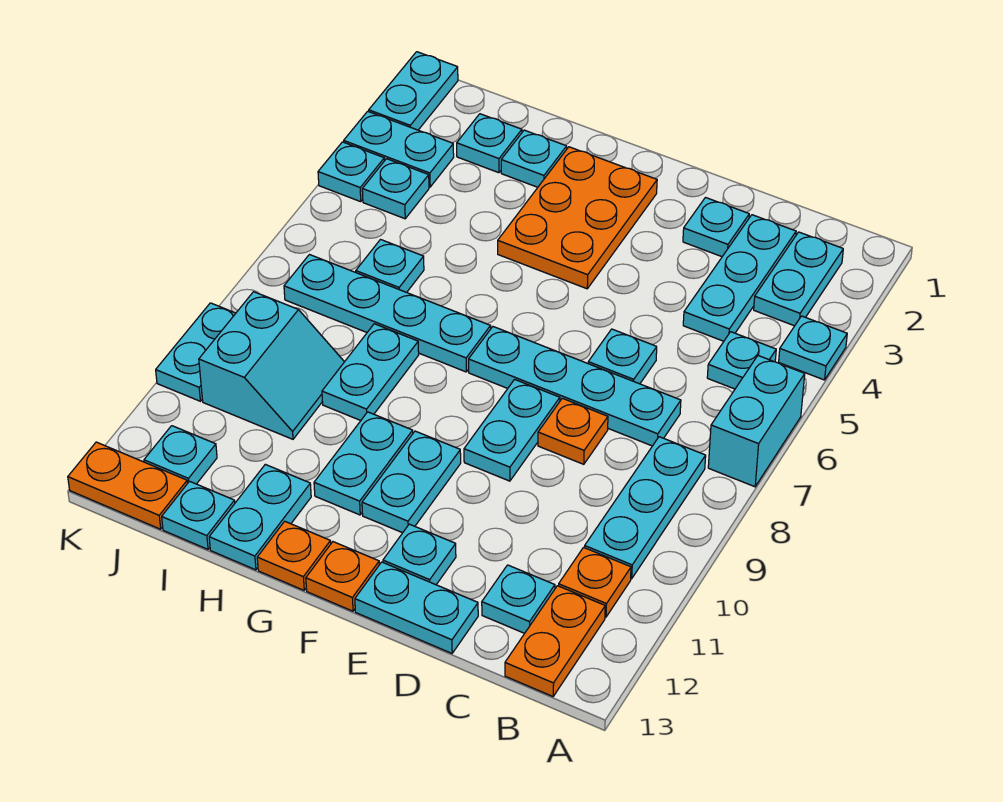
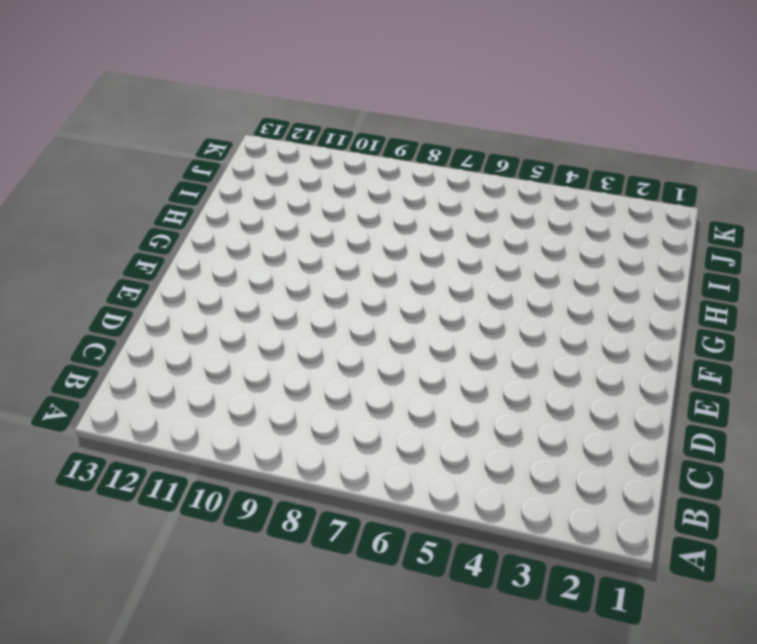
none -> cyan plate A4 level 1
none -> cyan brick A6:A7 level 1
none -> cyan plate B2:B3 level 1
none -> cyan plate B5 level 1

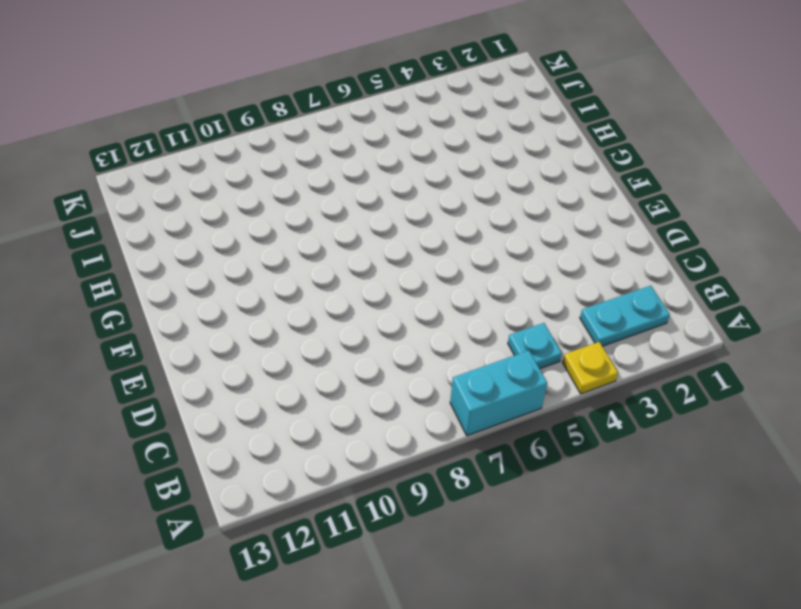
yellow plate A4 level 1 -> cyan plate A4 level 1
none -> cyan plate B8:B10 level 1
none -> orange plate B11 level 1
none -> orange plate B12:B13 level 1
none -> cyan plate C2:C4 level 1

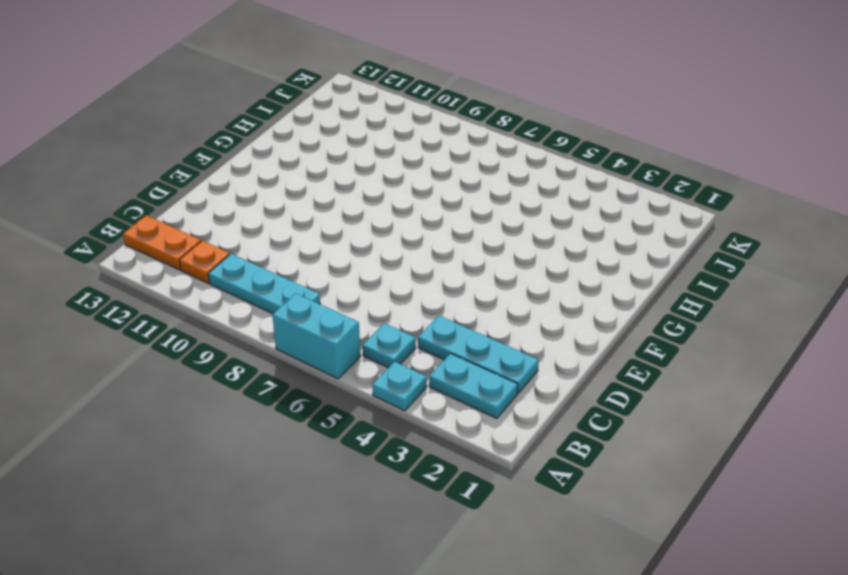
none -> cyan plate C7:F7 level 1
none -> cyan plate C12 level 1
none -> cyan plate D2 level 1
none -> cyan plate D6 level 1

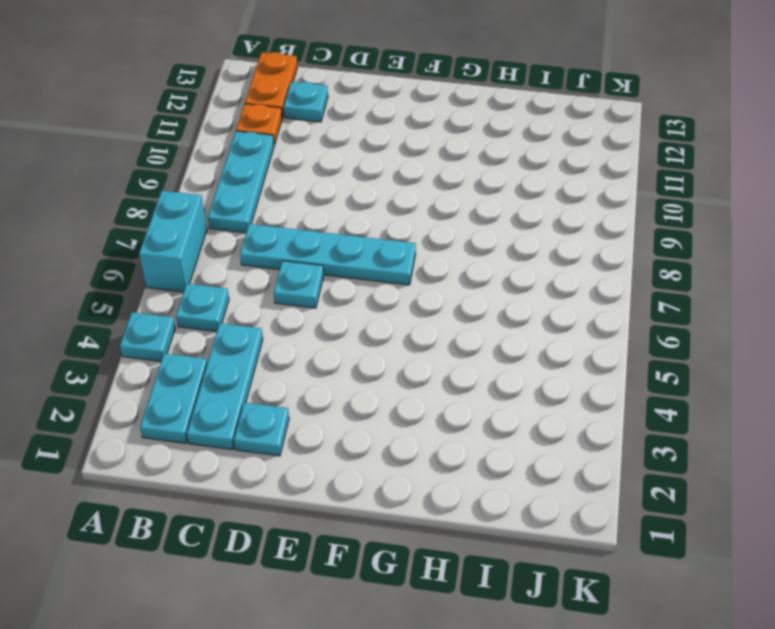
none -> orange plate D8 level 1
none -> cyan plate D13:E13 level 1
none -> cyan plate E8:E9 level 1
none -> cyan plate E12 level 1

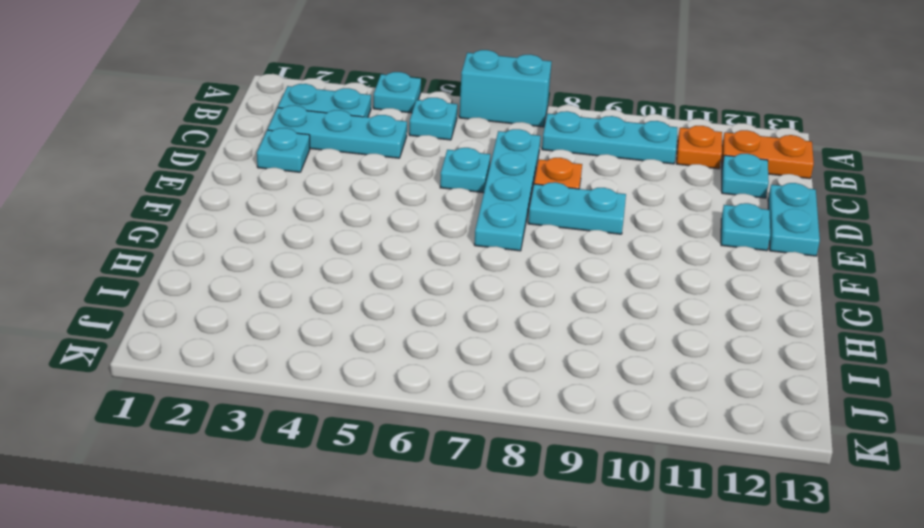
none -> orange plate F2:G4 level 1
none -> cyan plate F10:F11 level 1
none -> orange plate F13 level 1
none -> cyan plate G7:J7 level 1

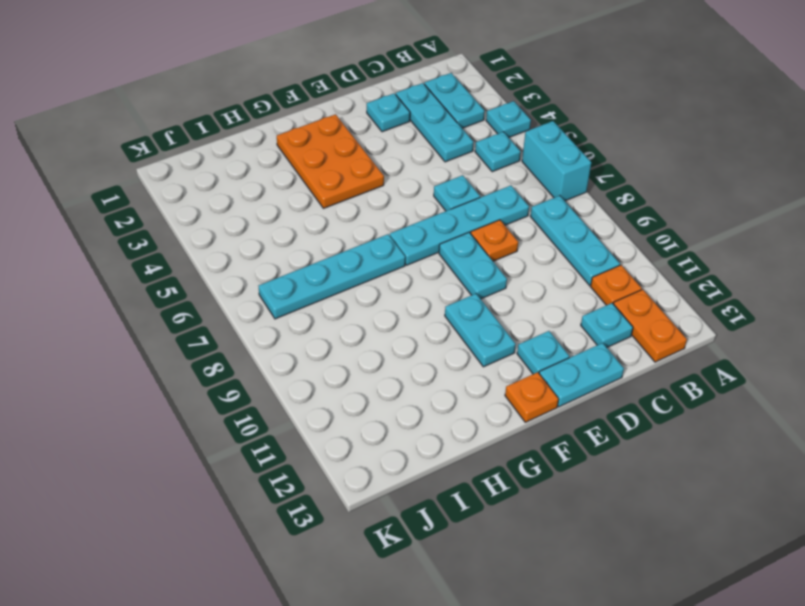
none -> cyan plate G10:G11 level 1
none -> orange plate G13 level 1
none -> cyan plate H2 level 1
none -> cyan plate H8:H9 level 1

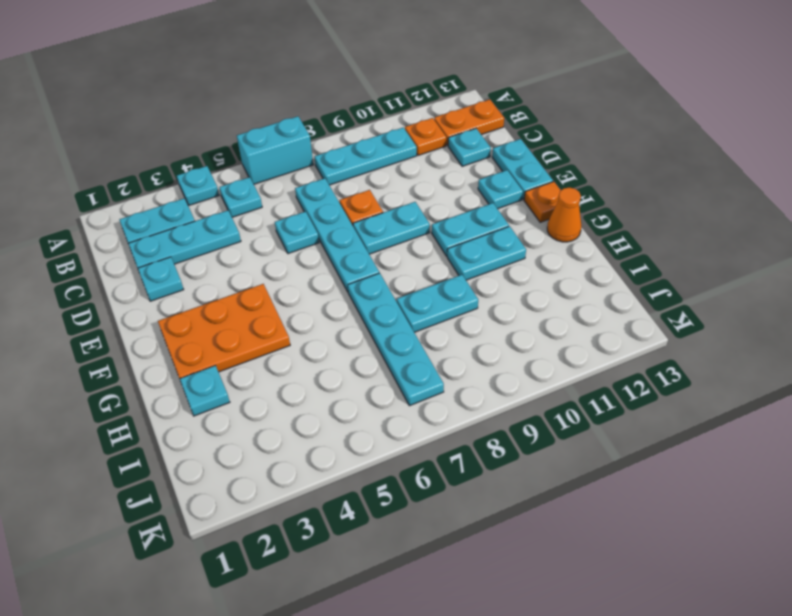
orange cone G13 level 1 -> orange plate G13 level 1
none -> cyan plate H12:H13 level 1
none -> cyan plate I2 level 1
none -> cyan plate I6 level 1
none -> cyan slope I9:J10 level 1 top J

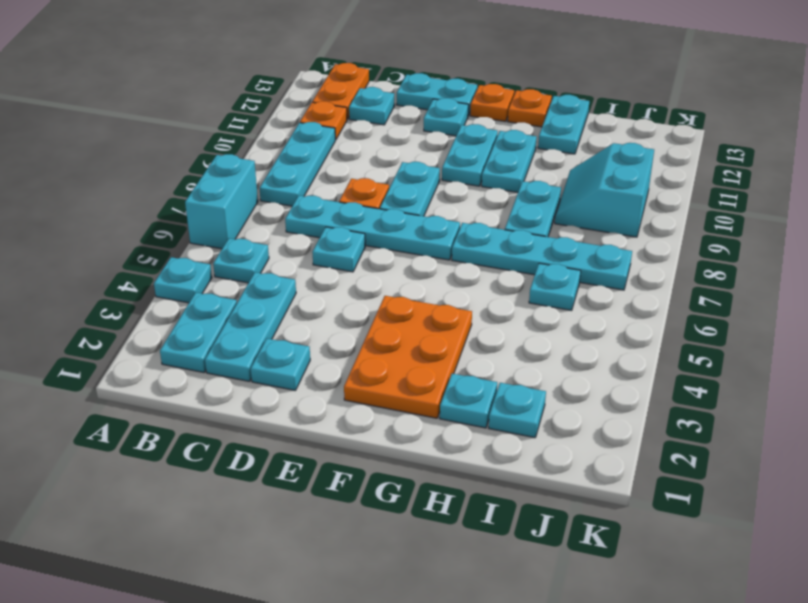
none -> cyan plate I13 level 1
none -> cyan plate J3:K3 level 1
none -> cyan plate J4 level 1
none -> cyan plate J12 level 1

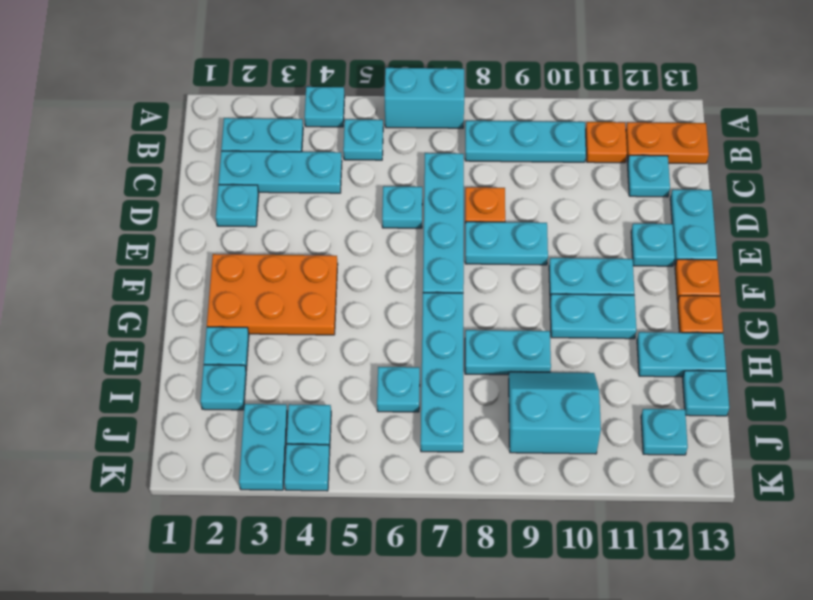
none -> orange plate J13:K13 level 1
none -> cyan plate K1:K2 level 1
none -> cyan plate K9:K10 level 1

